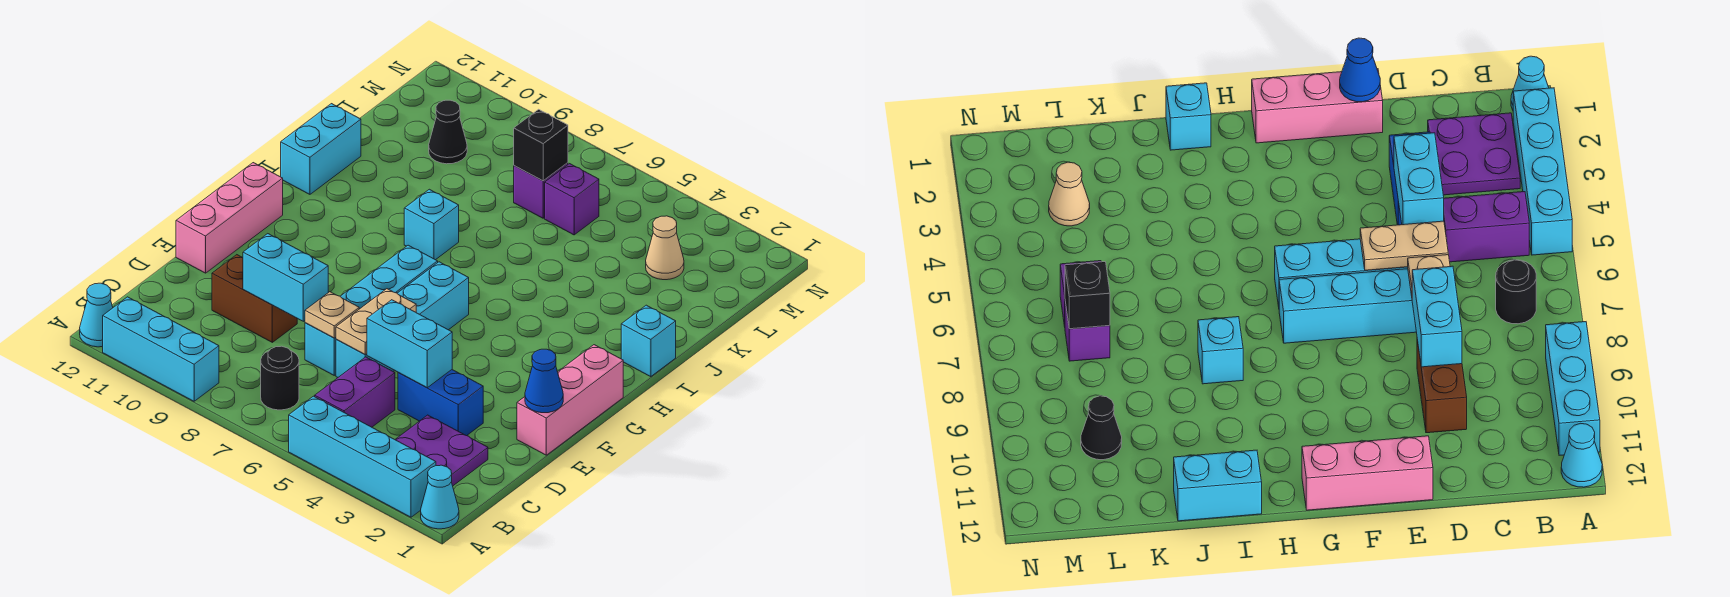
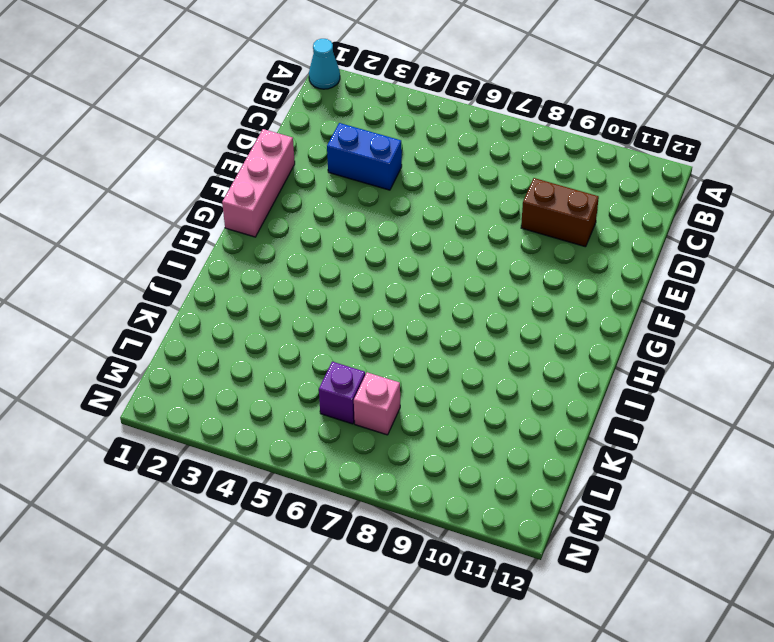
pink brick L7 level 1 -> purple brick L7 level 1
none -> cyan brick A2:A5 level 1
none -> cyan brick A9:A11 level 1
none -> cyan cone A12 level 1

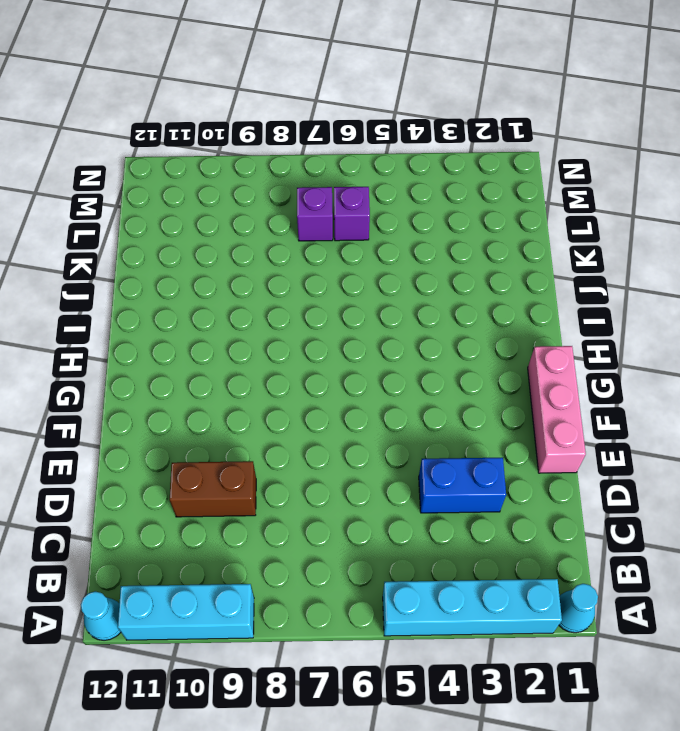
none -> purple plate B2:C3 level 1
none -> purple brick B5:C5 level 1
none -> black round brick B7 level 1

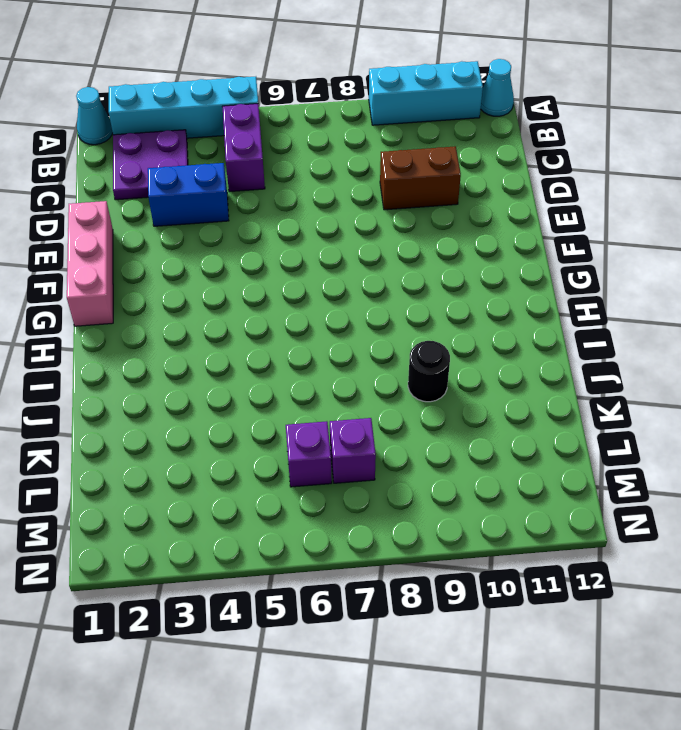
black round brick J9 level 1 -> black round brick B7 level 1
none -> cyan brick D6:G6 level 1
none -> cyan brick D7:G7 level 1
none -> pink brick E12:G12 level 1

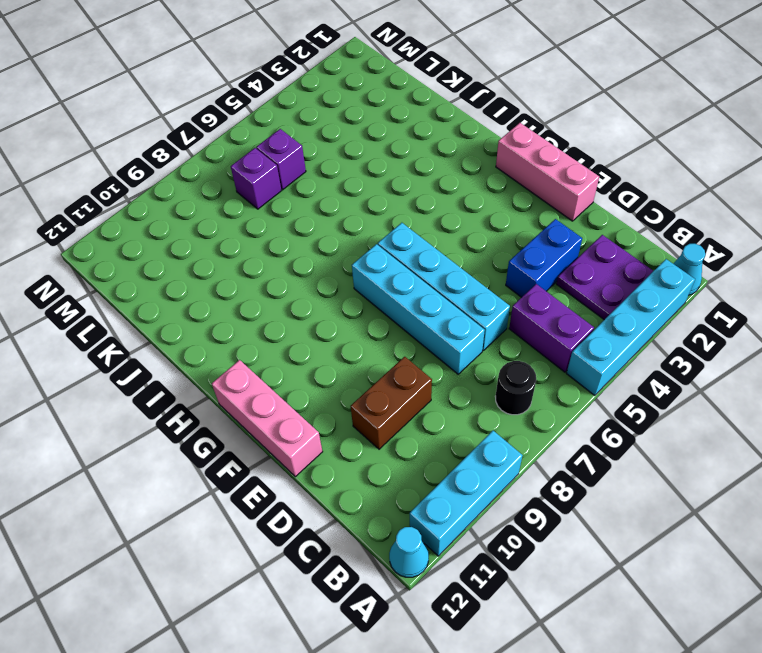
none -> cyan brick I1 level 1
none -> cyan brick I8 level 1
none -> cyan brick I12:J12 level 1

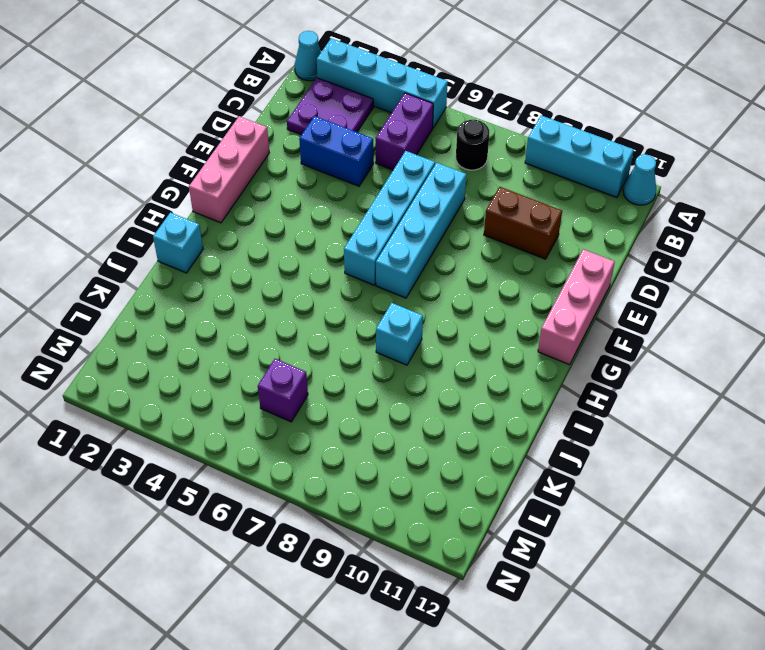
none -> cyan brick I12:J12 level 1
none -> tan cone L3 level 1
none -> purple brick L7 level 1

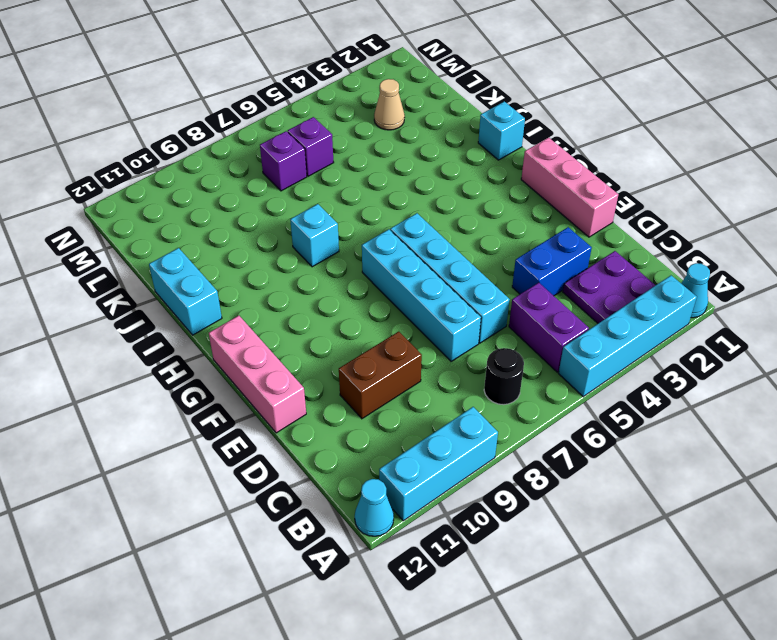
none -> black cone L10 level 1
none -> cyan brick D4:D5 level 2
none -> tan plate D6:E6 level 2

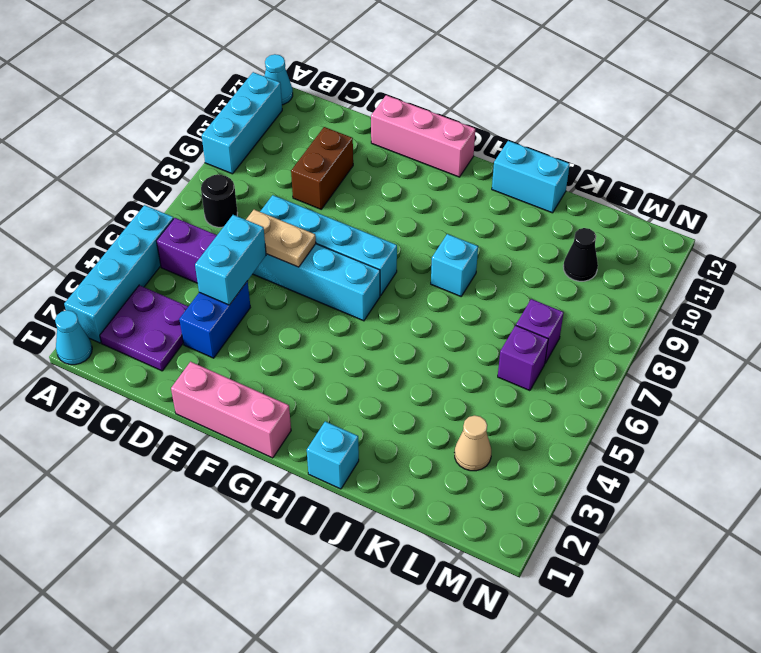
none -> tan plate D7 level 2
none -> cyan brick D8:D9 level 2
none -> blue cone E1 level 2

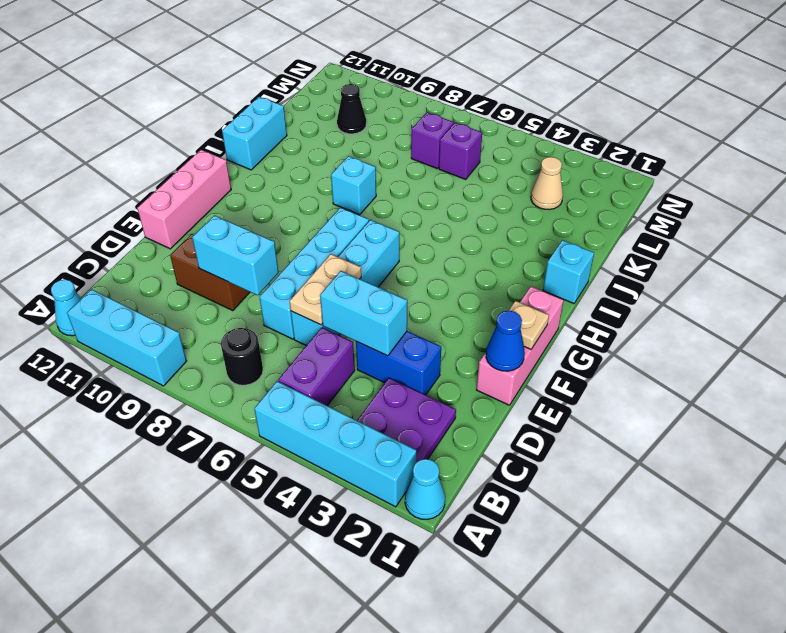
tan plate F1 level 2 -> tan plate D7 level 2
none -> black brick L7 level 2

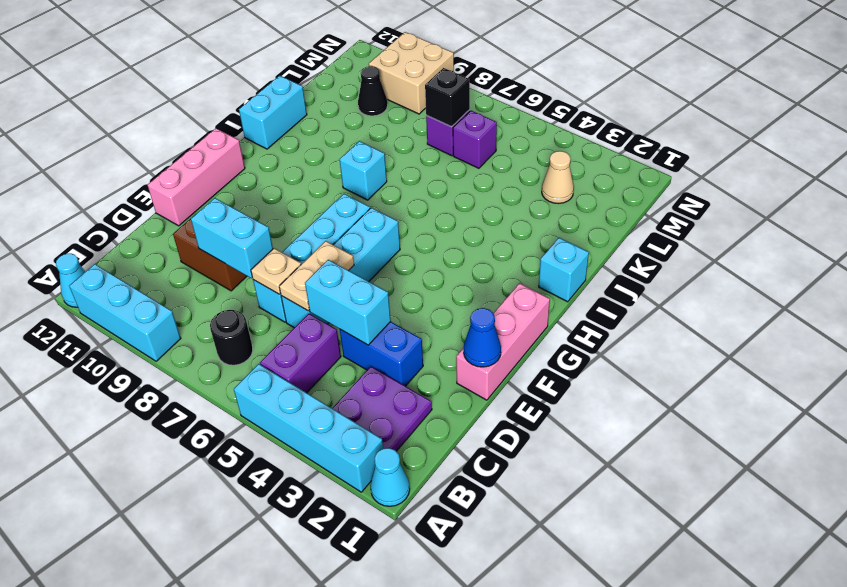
tan brick M9:N10 level 1 -> none

